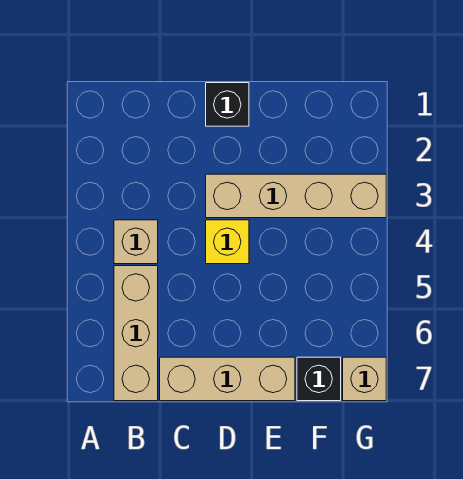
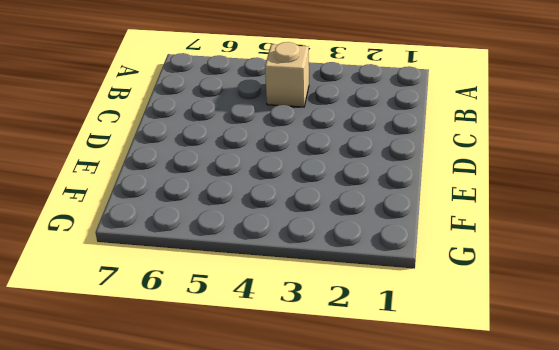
none -> tan brick B5:B7 level 1
none -> tan brick C7:E7 level 1

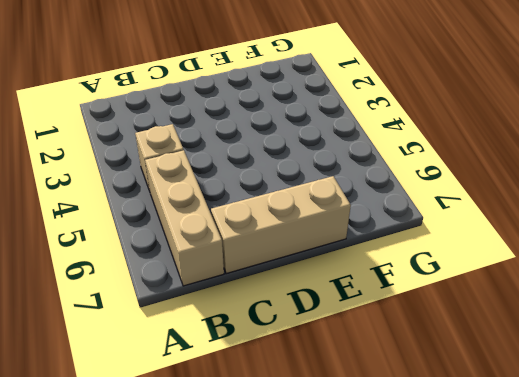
none -> black brick D1 level 1
none -> tan brick D3:G3 level 1

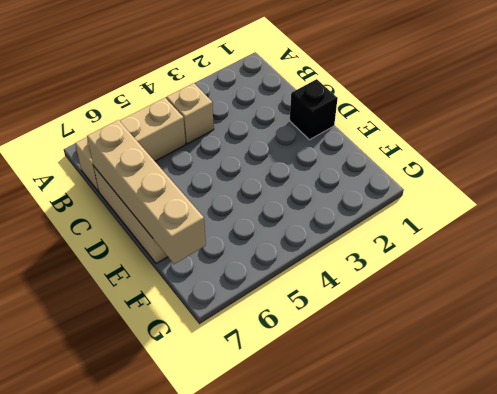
tan brick C7:F7 level 2 -> tan brick D3:G3 level 1
none -> yellow brick D4 level 1
none -> black brick F7 level 1

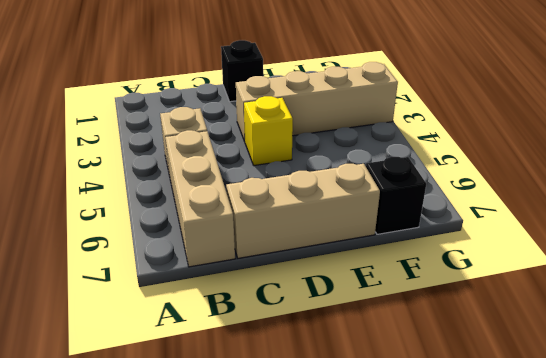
none -> tan brick G7 level 1

